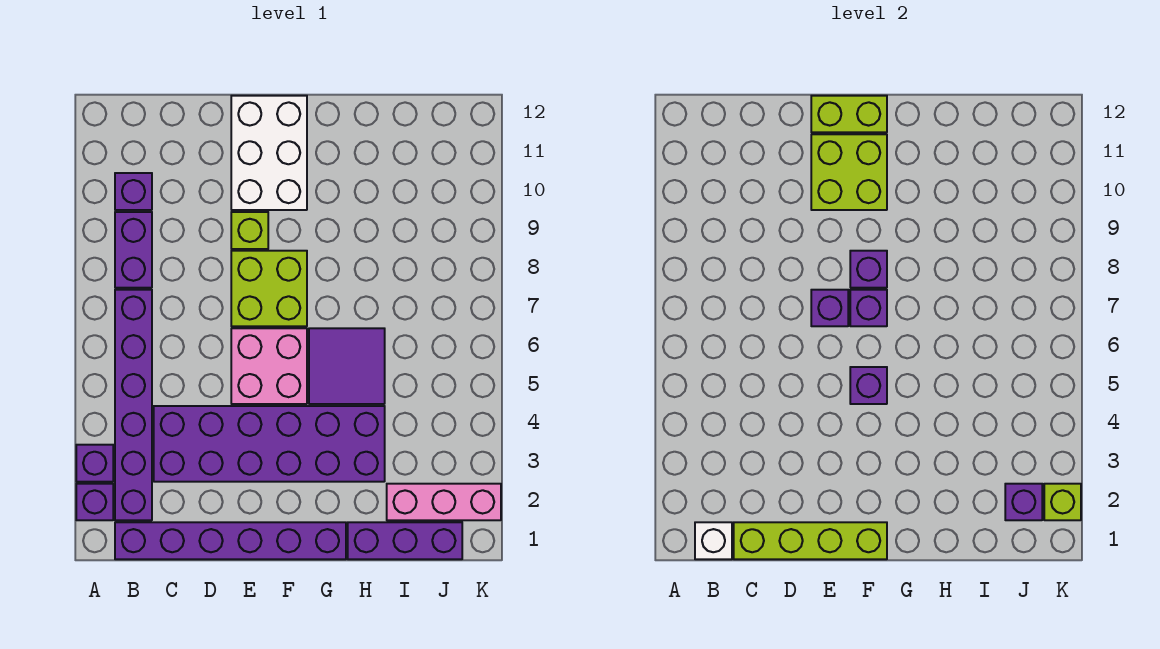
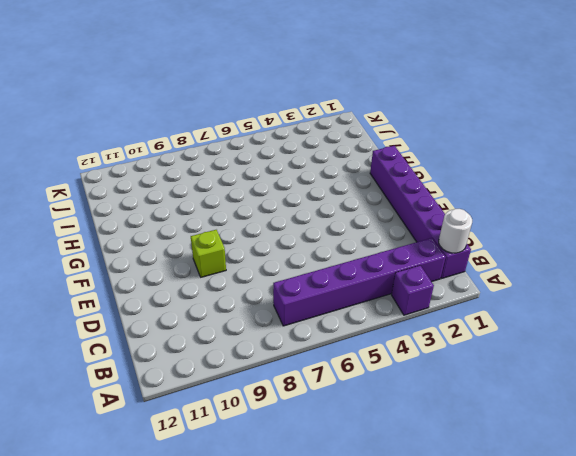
white round brick B1 level 2 -> white brick B1 level 2
none -> purple brick A2 level 1
none -> purple brick B8:B9 level 1
none -> purple brick B10 level 1

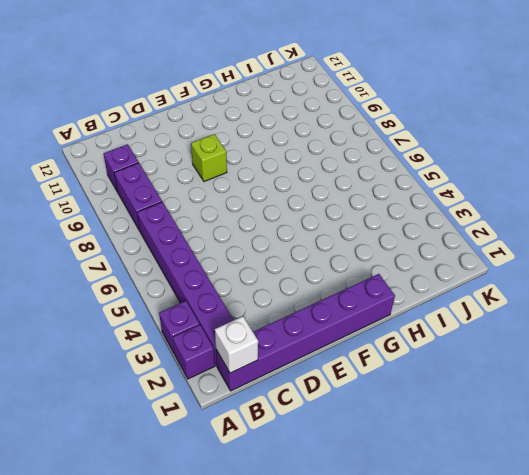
none -> purple brick C3:H4 level 1
none -> pink brick E5:F6 level 1
none -> lime brick E7:F8 level 1

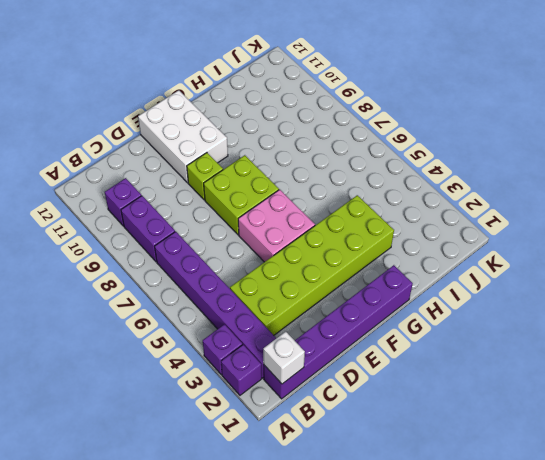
lime brick C3:H4 level 1 -> purple brick C3:H4 level 1
none -> purple tile G5:H6 level 1
none -> purple brick H1:J1 level 1
none -> pink brick I2:K2 level 1

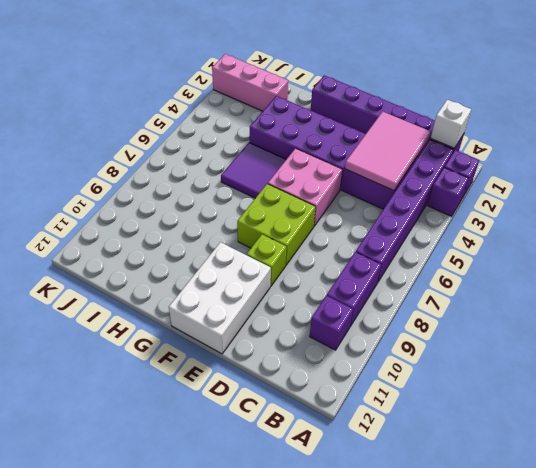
pink tile C2:D4 level 2 -> none
none -> purple brick H1:J1 level 1
none -> lime brick C1:F1 level 2
none -> purple brick E7 level 2

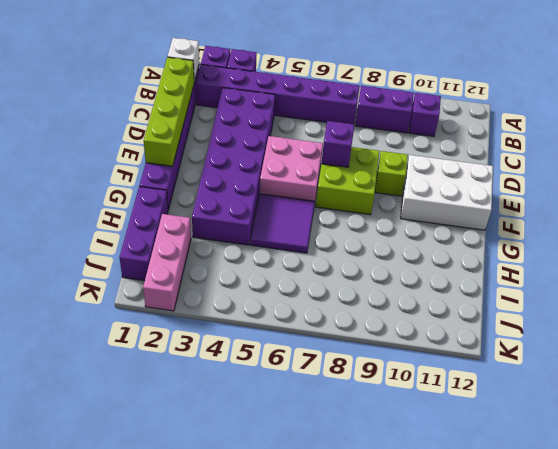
none -> lime brick E10:F11 level 2
none -> lime brick E12:F12 level 2
none -> purple brick F5 level 2

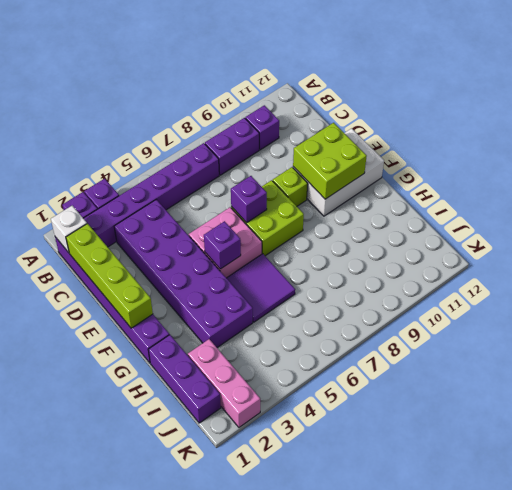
none -> lime brick E12:F12 level 2
none -> purple brick F7 level 2
none -> purple brick F8 level 2

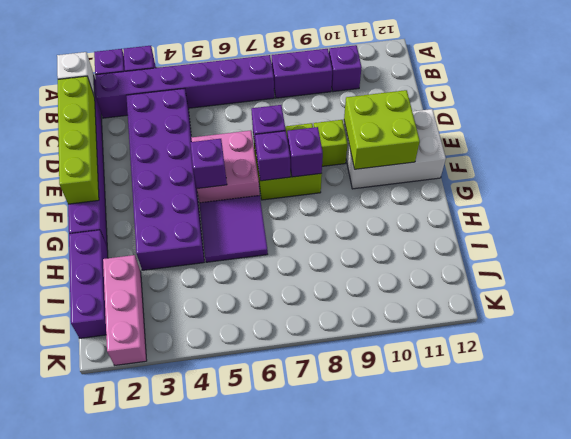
none -> lime brick E12:F12 level 2
none -> purple brick J2 level 2
none -> lime brick K2 level 2

